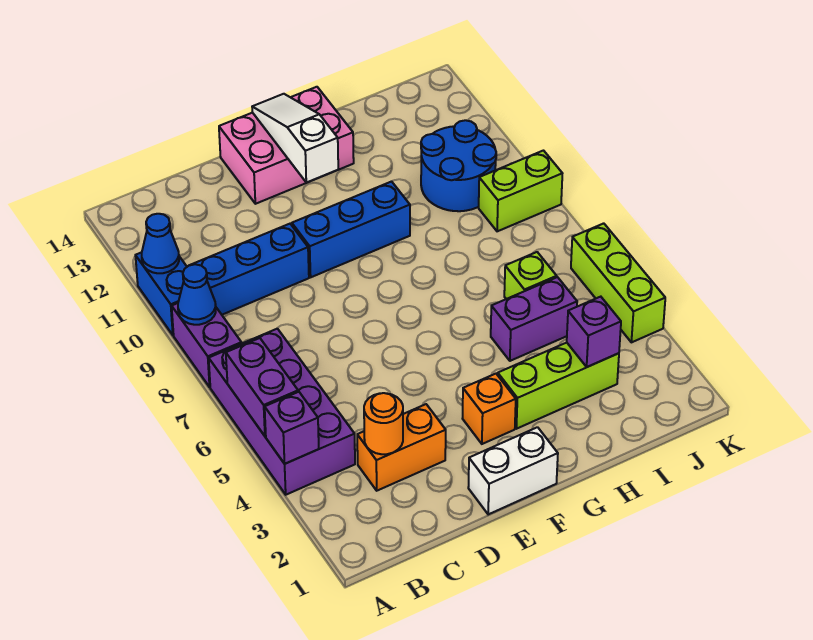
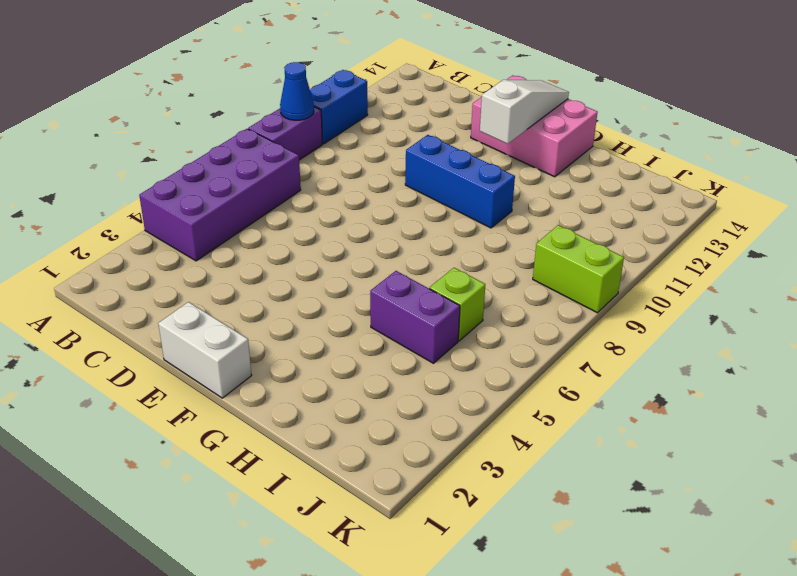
none -> blue brick B10:D10 level 1
none -> orange brick C3:D3 level 1
none -> orange brick F3 level 1

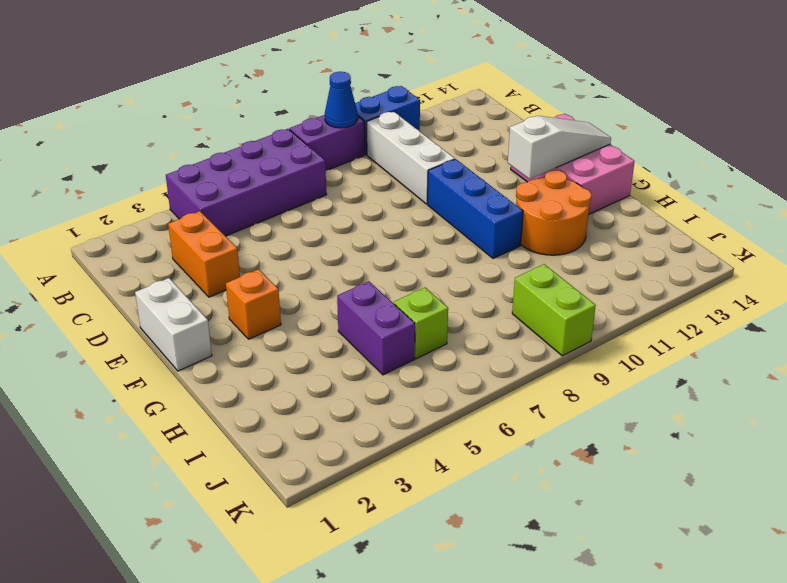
white brick B10:D10 level 1 -> blue brick B10:D10 level 1
orange round brick G11:H12 level 1 -> none
none -> lime brick G3:I3 level 1
none -> blue round brick I10:J11 level 1
none -> lime brick K4:K6 level 1

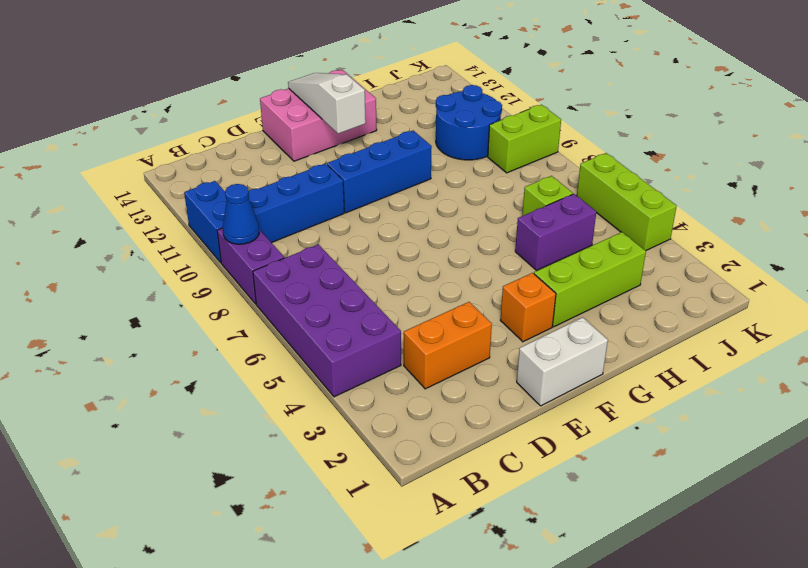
none -> purple brick A4 level 2
none -> purple brick A5:A6 level 2
none -> blue cone A11 level 2

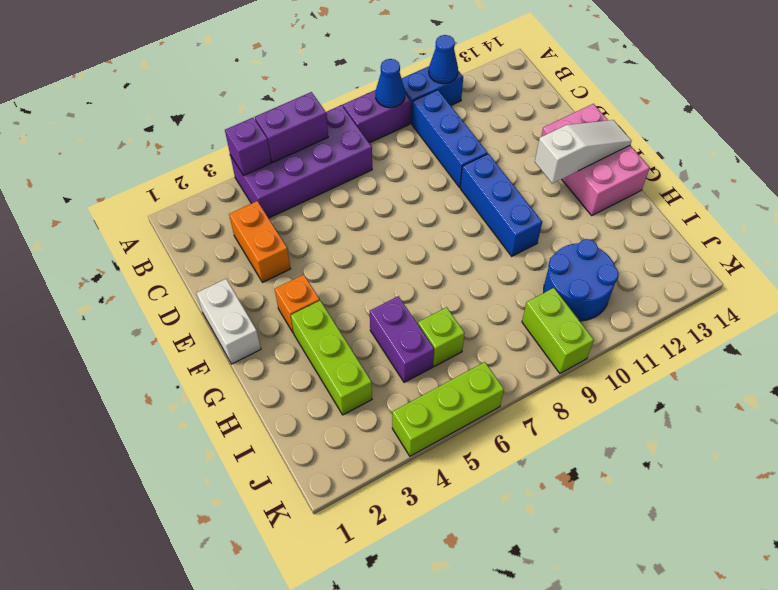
none -> orange round brick C3 level 2
none -> purple brick I3 level 2

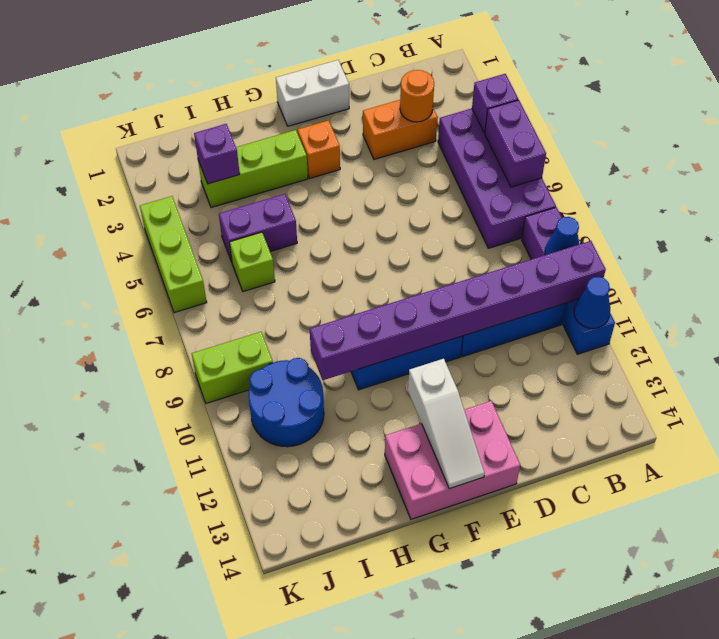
purple brick A10:H10 level 2 -> none

